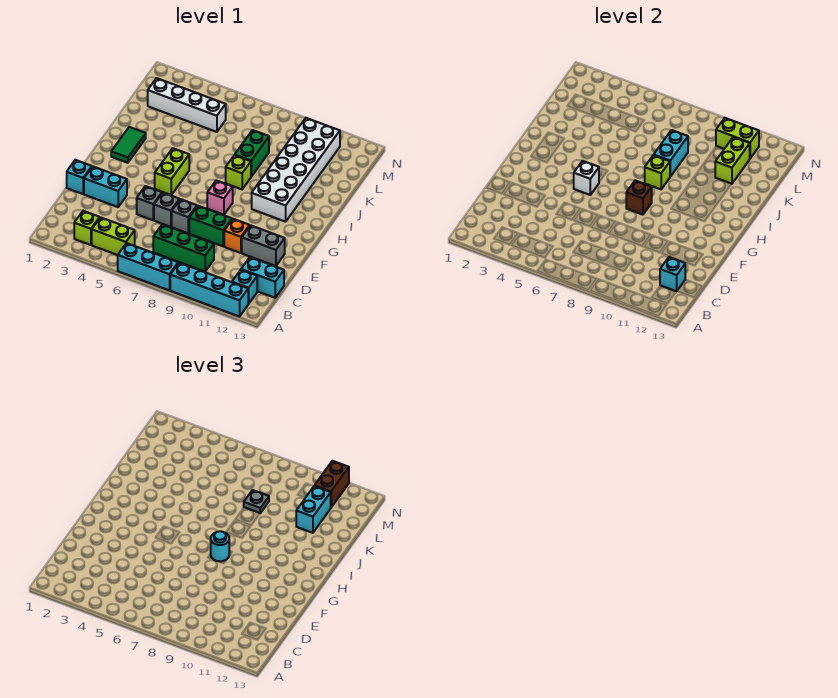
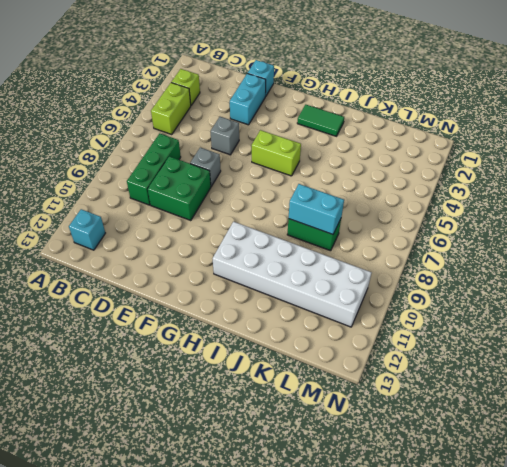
green brick D8:E9 level 1 -> green brick E8:E9 level 1
none -> cyan brick A6:A8 level 1
none -> cyan brick A9:A12 level 1
none -> cyan brick C12:C13 level 1
none -> grey brick E6 level 1

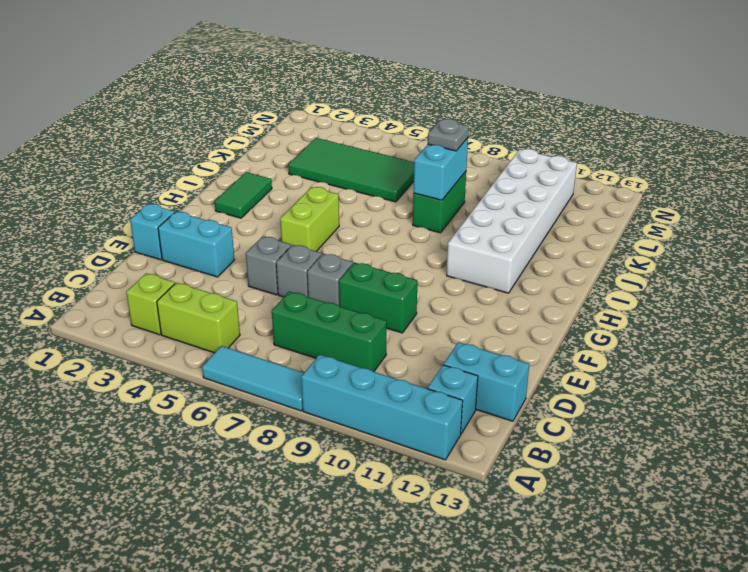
cyan tile A6:A8 level 1 -> cyan brick A6:A8 level 1
green tile K3:L6 level 1 -> white brick L2:L5 level 1
none -> orange brick E10 level 1
none -> grey brick E11:E12 level 1
none -> pink brick G8 level 1
none -> lime brick I8 level 1

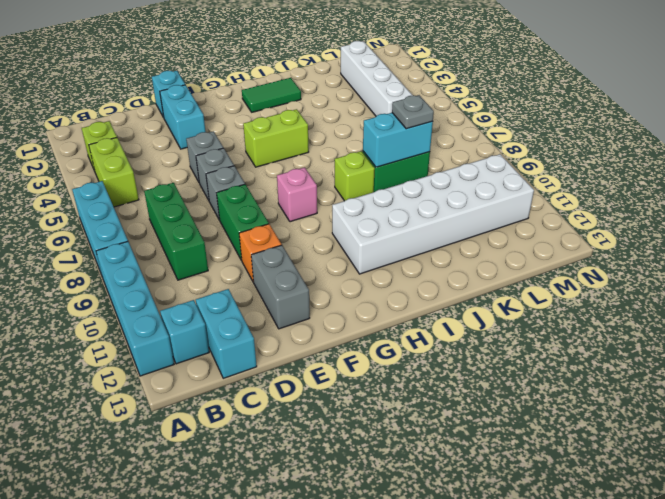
none -> cyan brick C12 level 2
none -> white brick G5 level 2
none -> brown brick G8 level 2
none -> lime brick I8 level 2

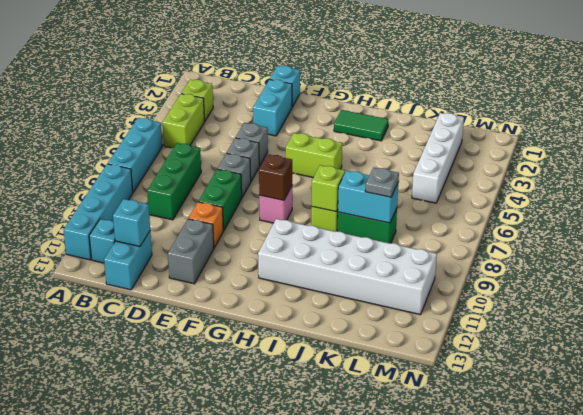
none -> white brick G5 level 2
none -> lime brick K11:L11 level 2
none -> lime brick M10:M11 level 2
none -> cyan round brick G8 level 3

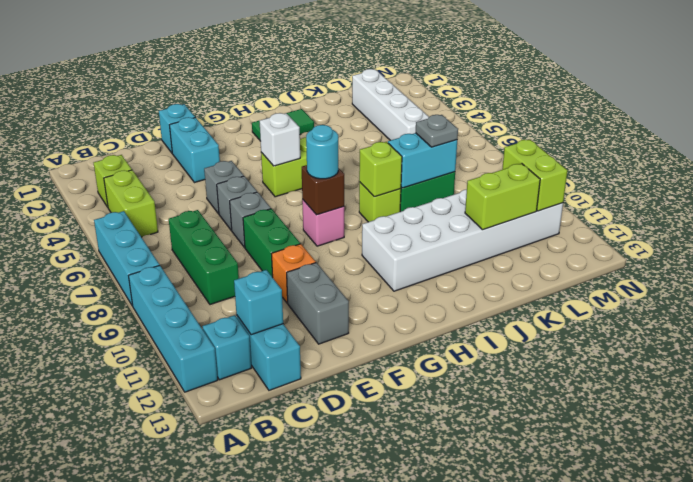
none -> cyan brick K11:L11 level 3
none -> brown brick M11:N11 level 3

